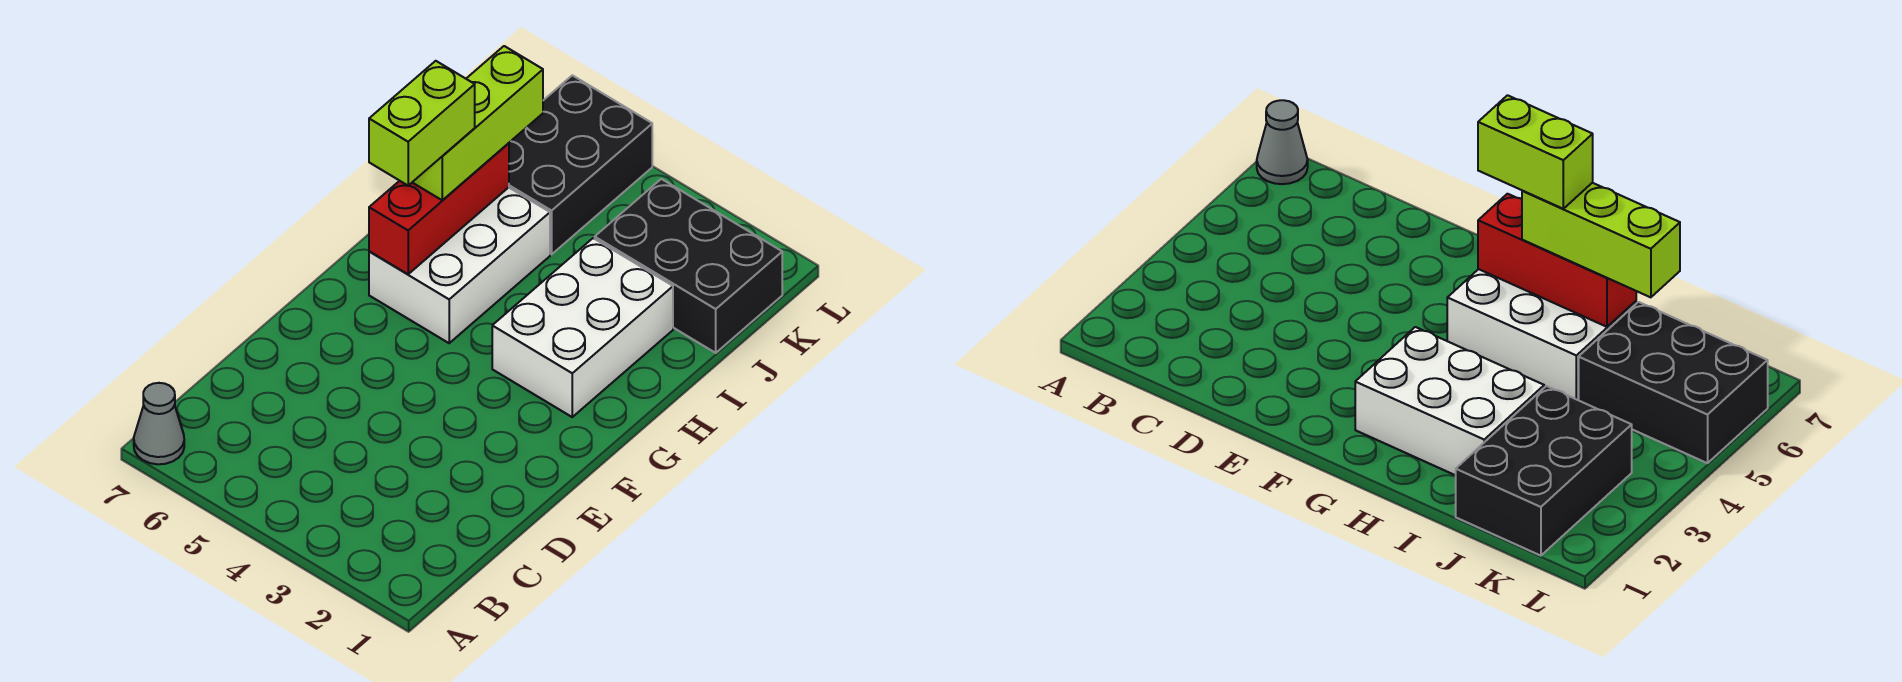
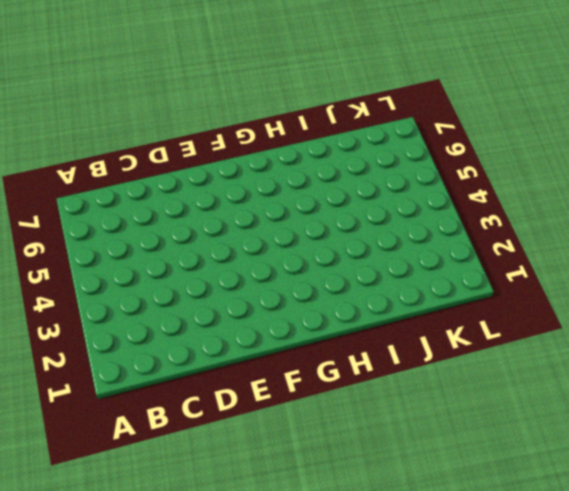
none -> grey cone A7 level 1
none -> white brick G2:I3 level 1

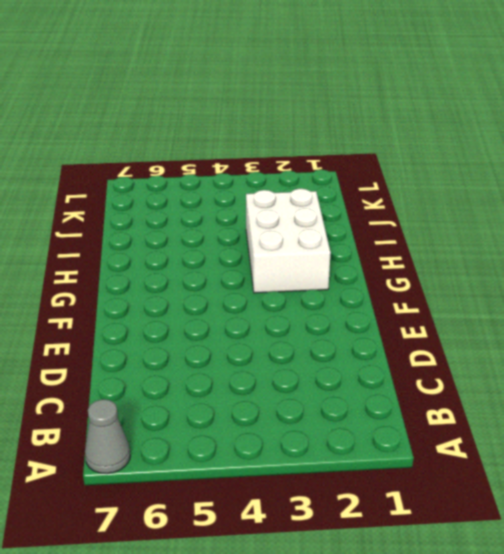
none -> white brick G5:I6 level 1
none -> black brick J1:K3 level 1

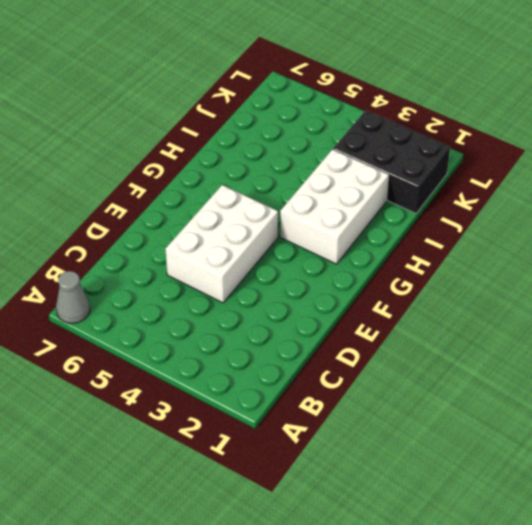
white brick D4:F5 level 1 -> white brick G5:I6 level 1
none -> black brick J5:L6 level 1
none -> red brick G6:I6 level 2

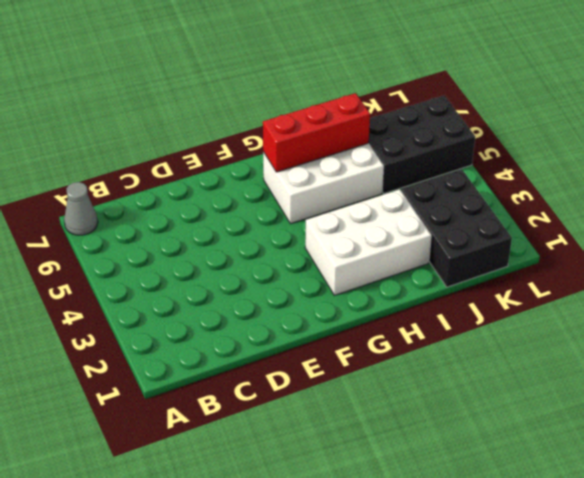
none -> lime brick H6:J6 level 3
none -> lime brick G6:H6 level 4

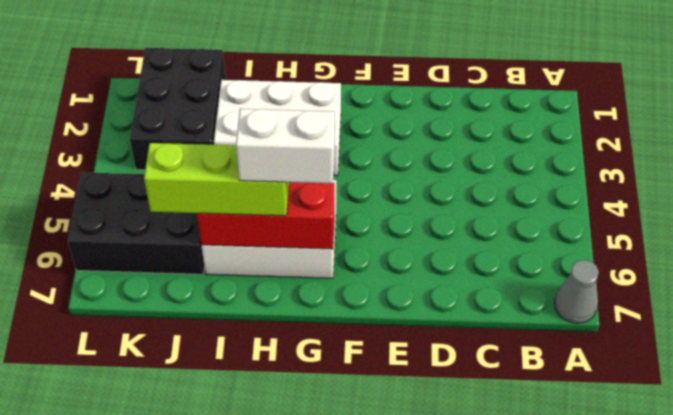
white brick G6:H6 level 4 -> lime brick G6:H6 level 4

